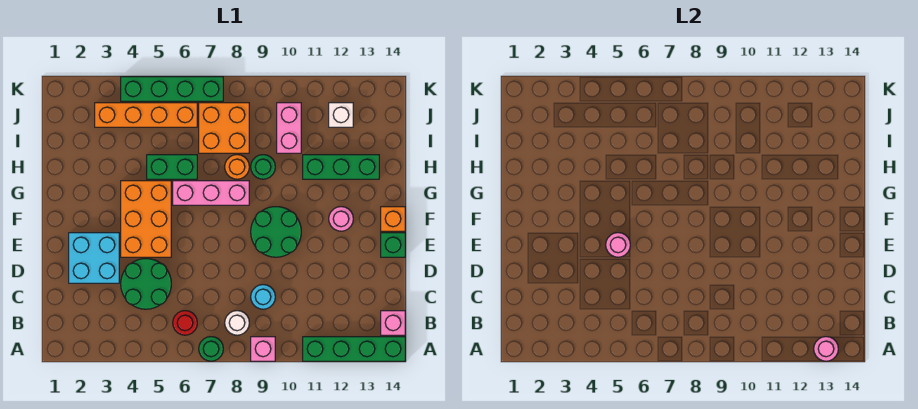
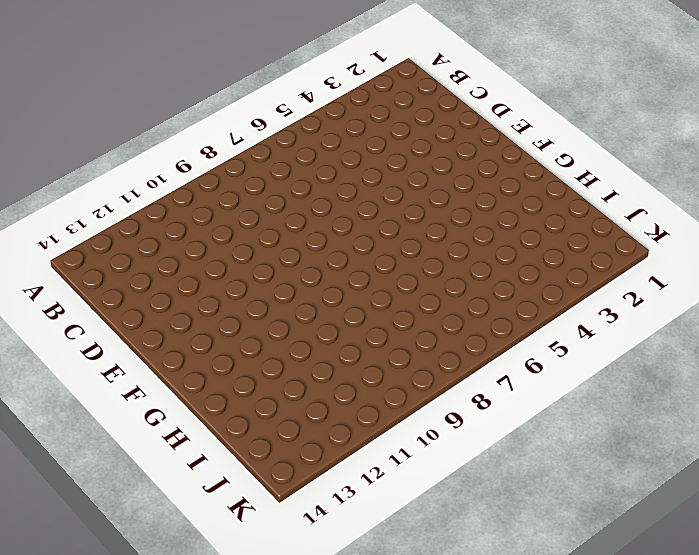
none -> green round brick A7 level 1
none -> pink brick A9 level 1
none -> green brick A11:A14 level 1

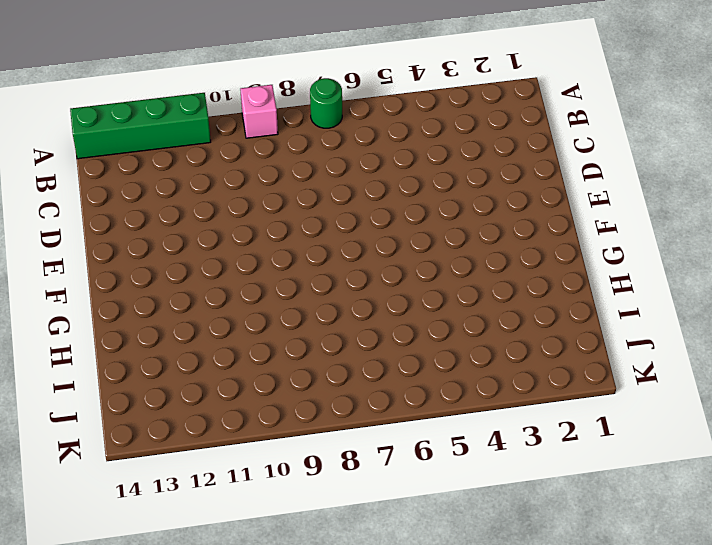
none -> red round brick B6 level 1
none -> white round brick B8 level 1
none -> pink brick B14 level 1

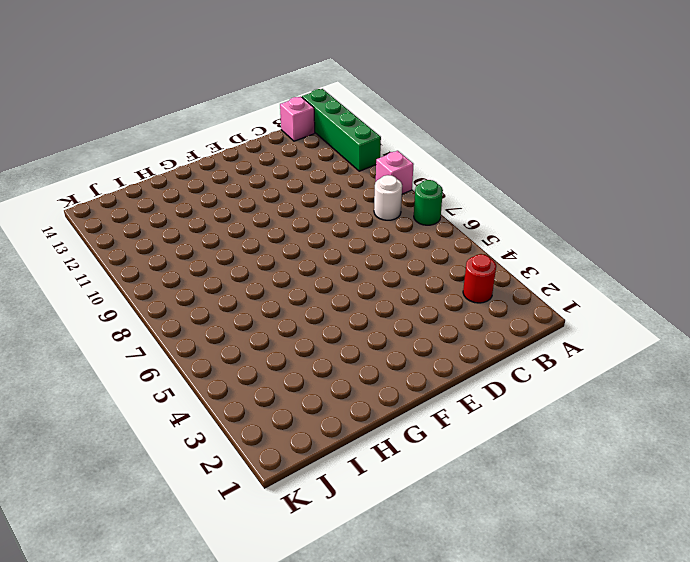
red round brick B3 level 1 -> red round brick B6 level 1
none -> green round brick C4:D5 level 1
none -> cyan round brick C9 level 1
none -> cyan brick D2:E3 level 1

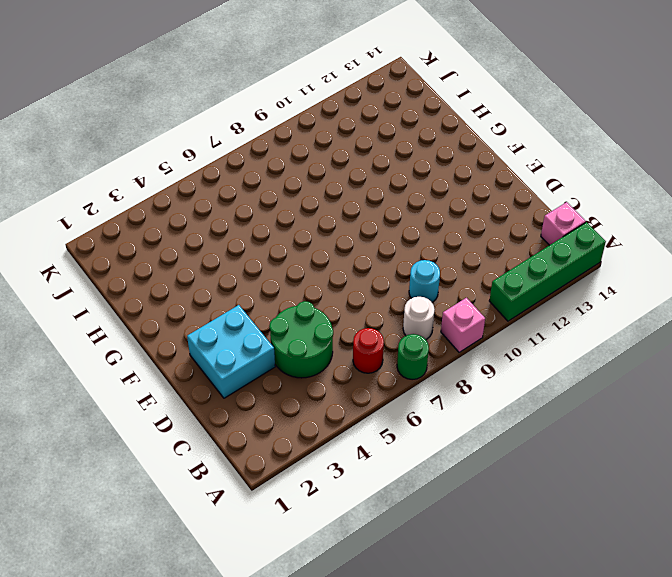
none -> orange brick E4:G5 level 1
none -> green round brick E9:F10 level 1
none -> green brick E14 level 1

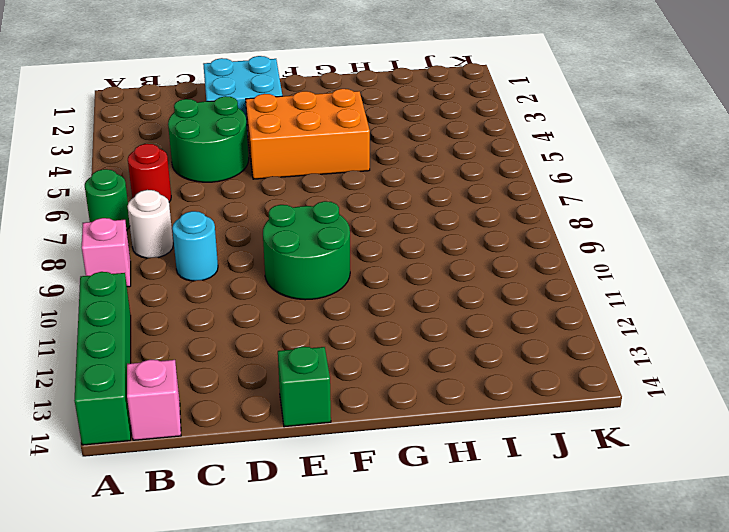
none -> pink round brick F12 level 1
none -> orange brick F14 level 1
none -> pink brick G6:G8 level 1

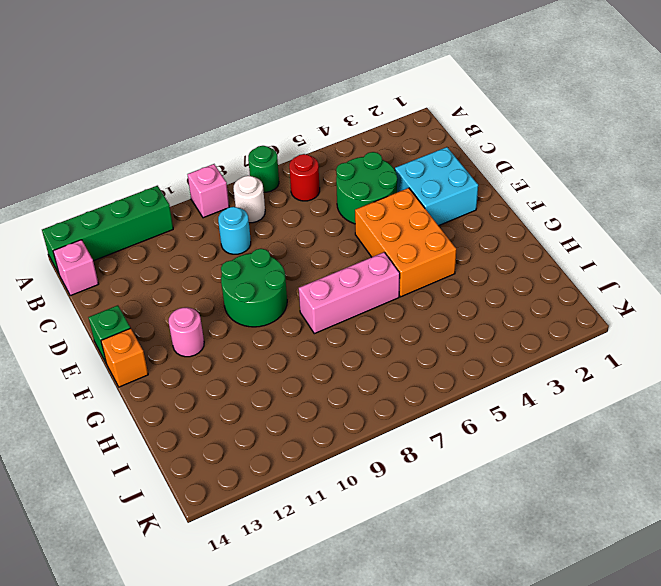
none -> green brick H5:H6 level 1
none -> orange round brick H8 level 1
none -> green round brick H9 level 1

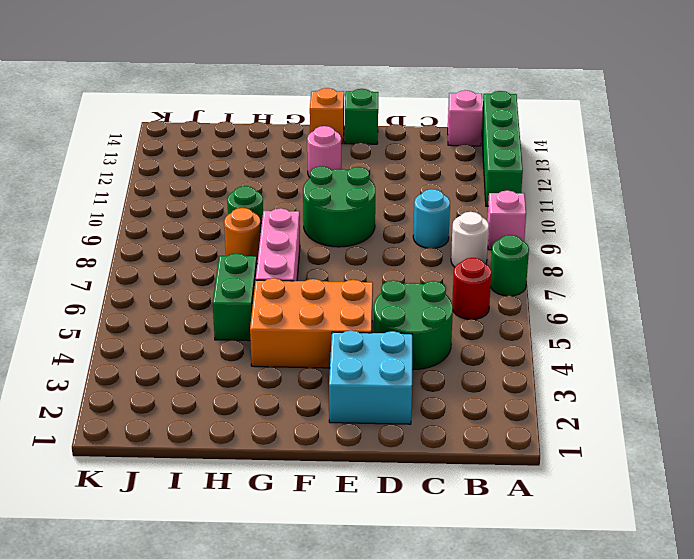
none -> green brick H11:H13 level 1
none -> orange brick I7:J8 level 1
none -> pink brick I10:J10 level 1

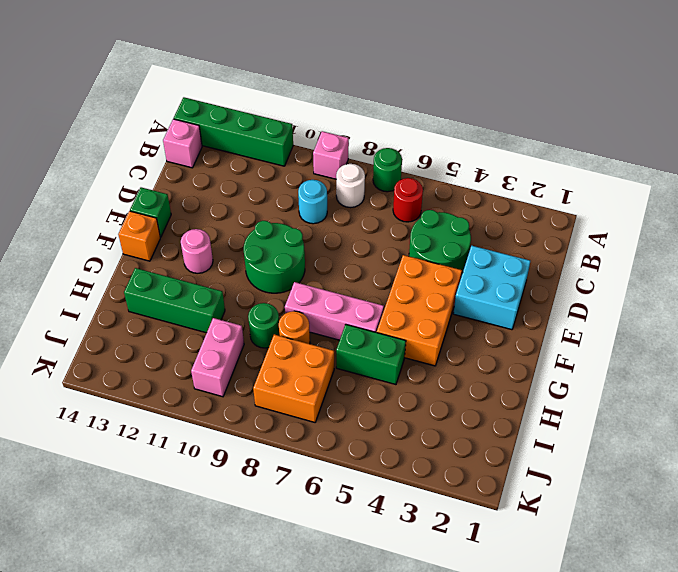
none -> orange brick J3:J6 level 1
none -> white brick J12 level 1
none -> green brick K4:K7 level 1

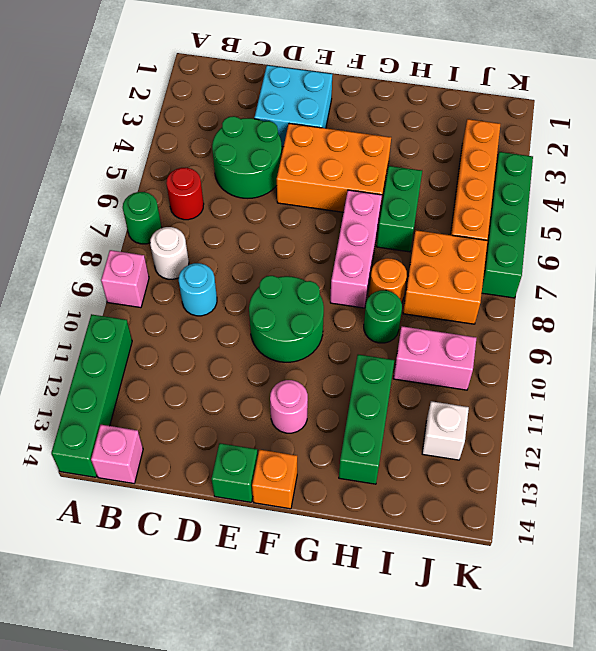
none -> pink round brick A13 level 2
none -> pink round brick E5 level 2

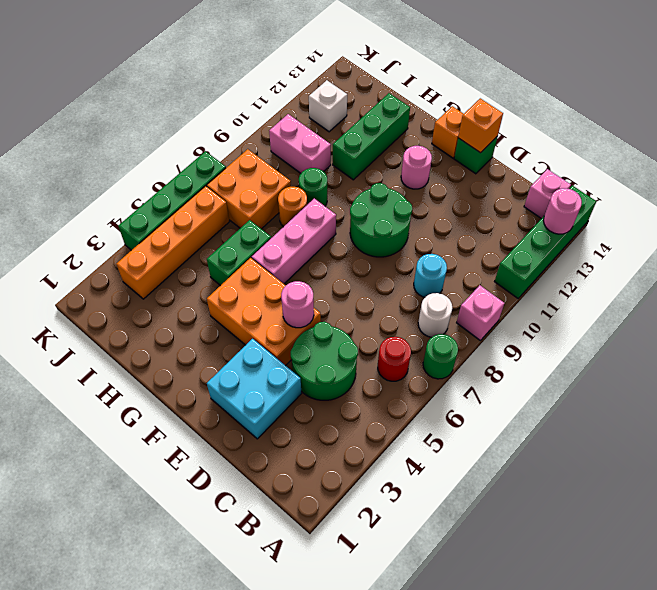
orange brick E14 level 2 -> none

